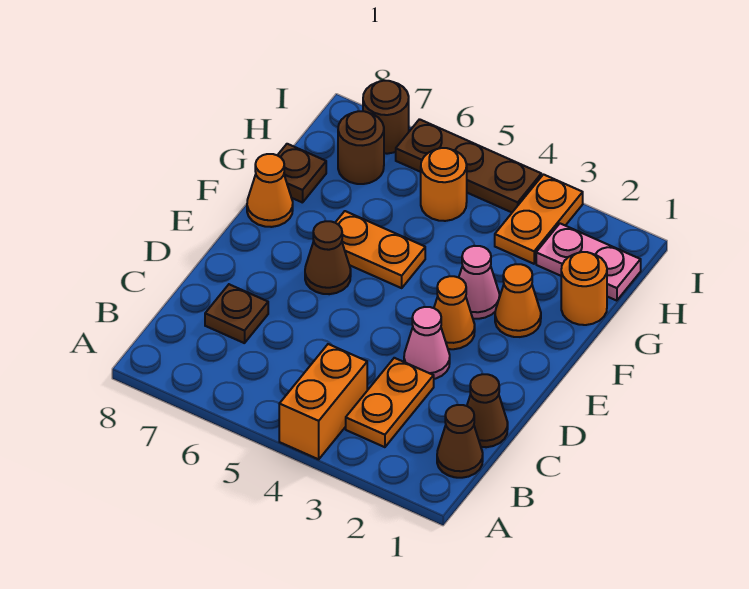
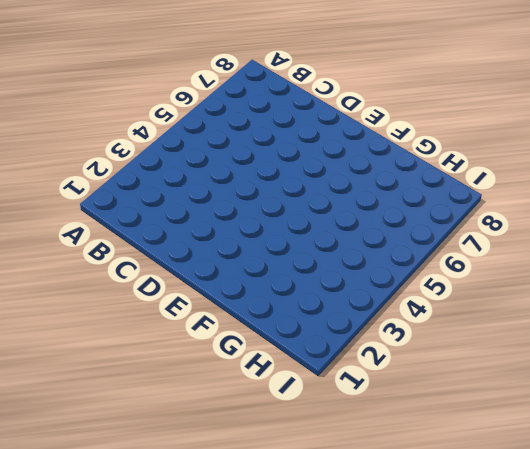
none -> orange brick A4:B4 level 1
none -> brown cone B1 level 1
none -> orange plate B3:C3 level 1

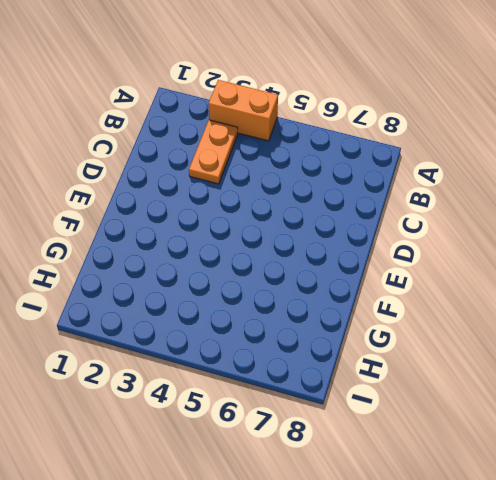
orange brick A3:A4 level 1 -> orange brick A4:B4 level 1
none -> brown cone B1 level 1
none -> brown cone C1 level 1
none -> brown plate C7 level 1

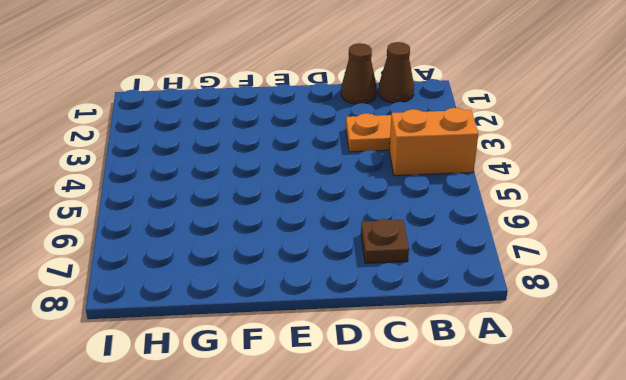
none -> pink cone D3 level 1
none -> orange cone E3 level 1
none -> brown cone E6 level 1

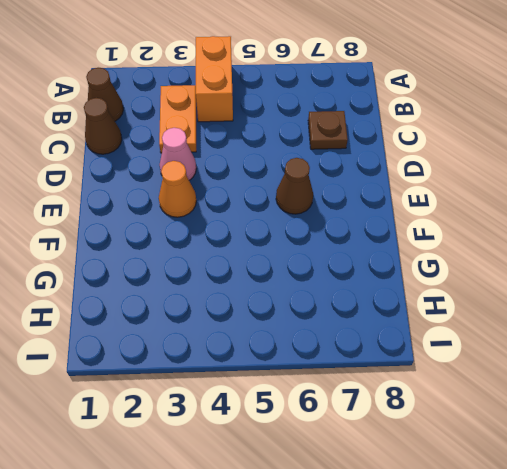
none -> orange cone F2 level 1
none -> pink cone F3 level 1
none -> orange plate F5:F6 level 1

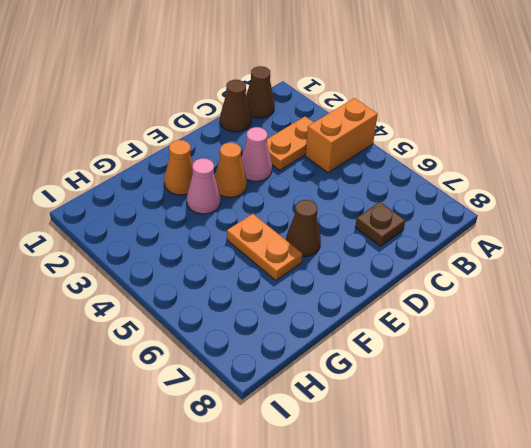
none -> orange cone F8 level 1
none -> orange round brick G1 level 1
none -> brown plate G8 level 1

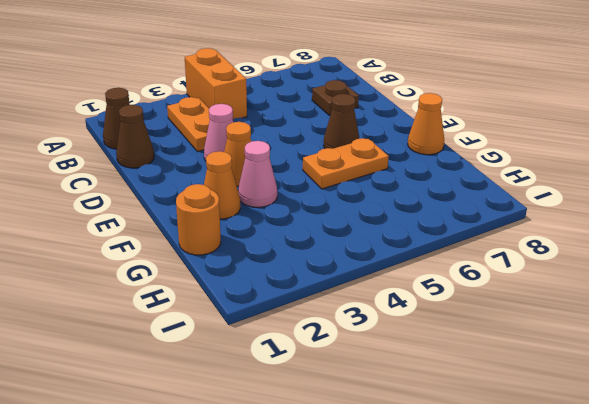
none -> brown plate G8 level 1
none -> pink plate H1:H2 level 1
none -> orange plate H3:I3 level 1

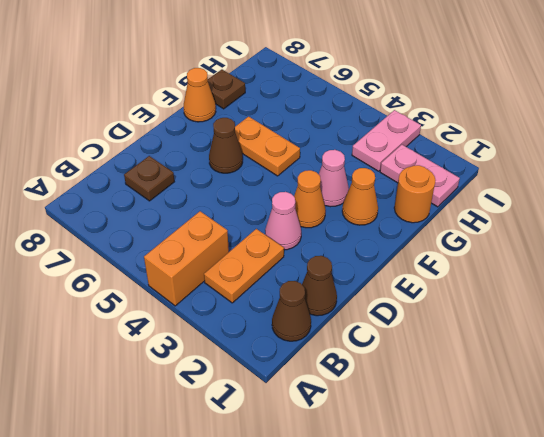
pink plate H3:I3 level 1 -> orange plate H3:I3 level 1
none -> orange round brick H5 level 1
none -> brown round brick H7 level 1
none -> brown plate I4:I6 level 1

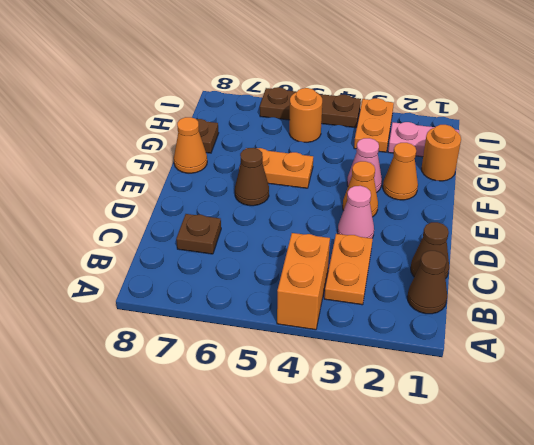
none -> brown round brick H7 level 1
none -> brown round brick I7 level 1

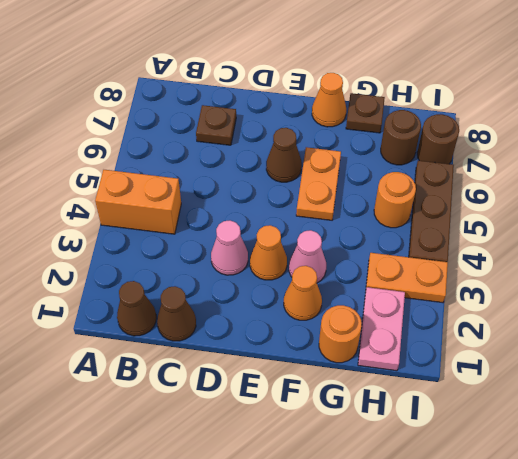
none -> orange plate B3:C3 level 1

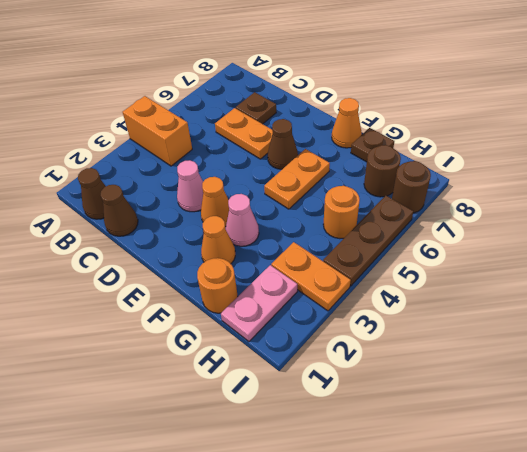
orange plate C6:D6 level 1 -> orange plate B3:C3 level 1

